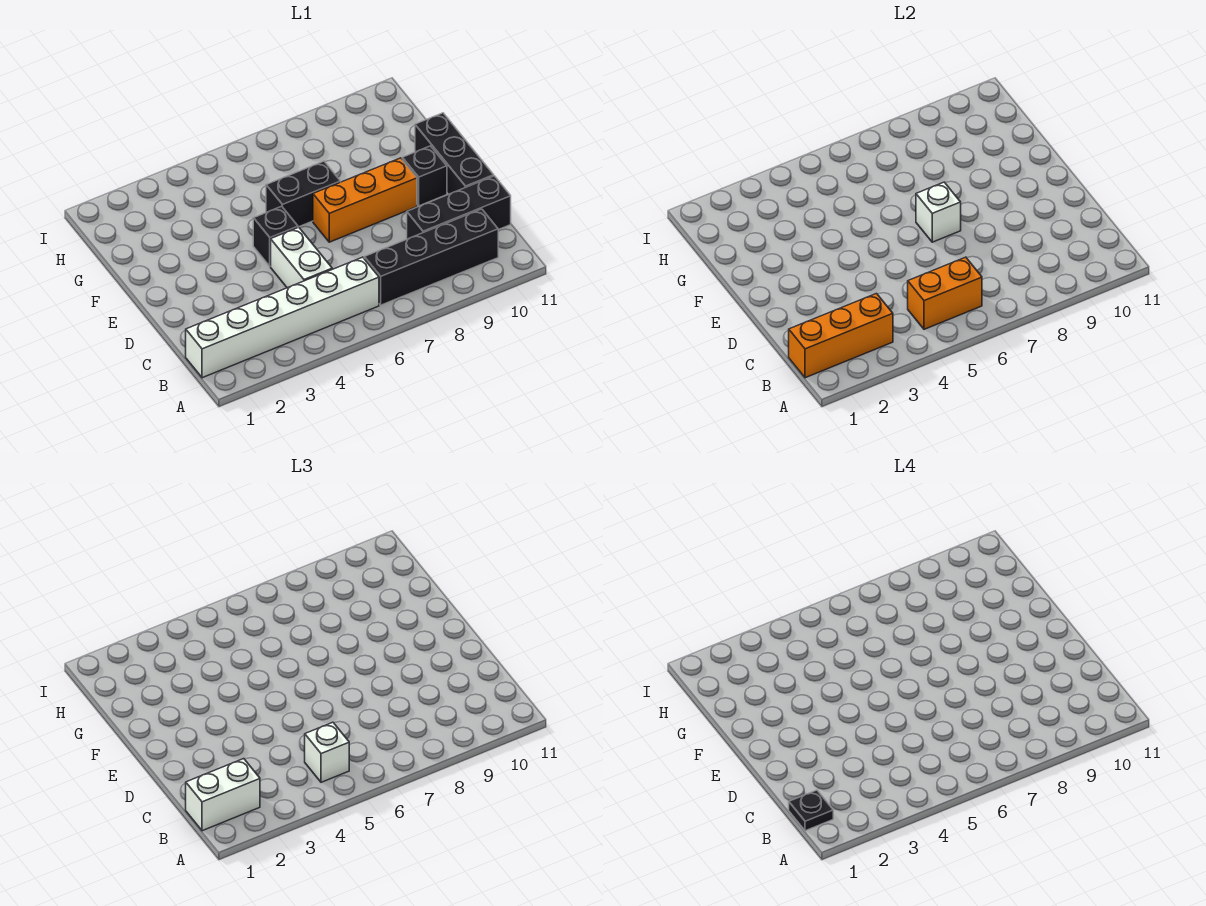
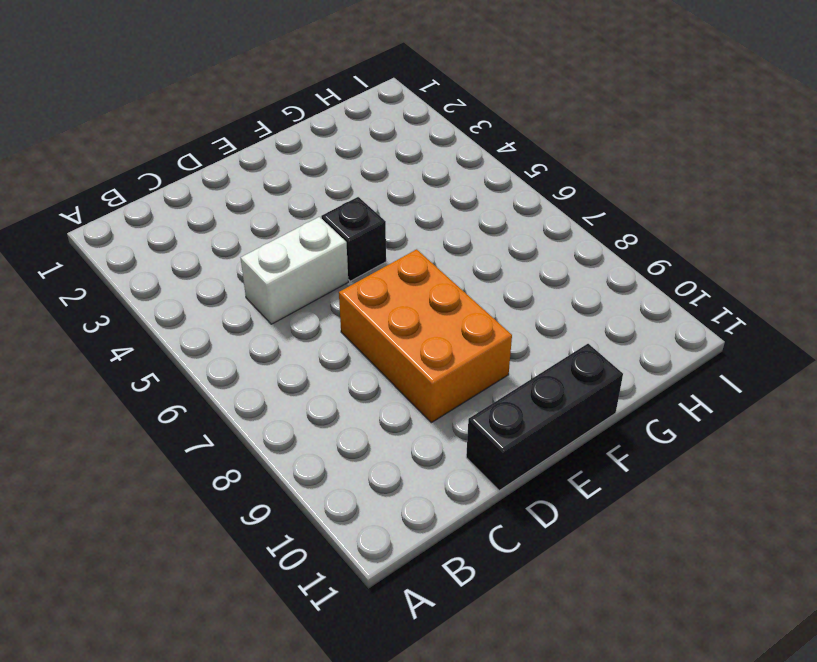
orange brick D7:E9 level 1 -> orange brick E7:E9 level 1
none -> white brick B1:B6 level 1
none -> black brick B7:B10 level 1
none -> black brick C9:C11 level 1

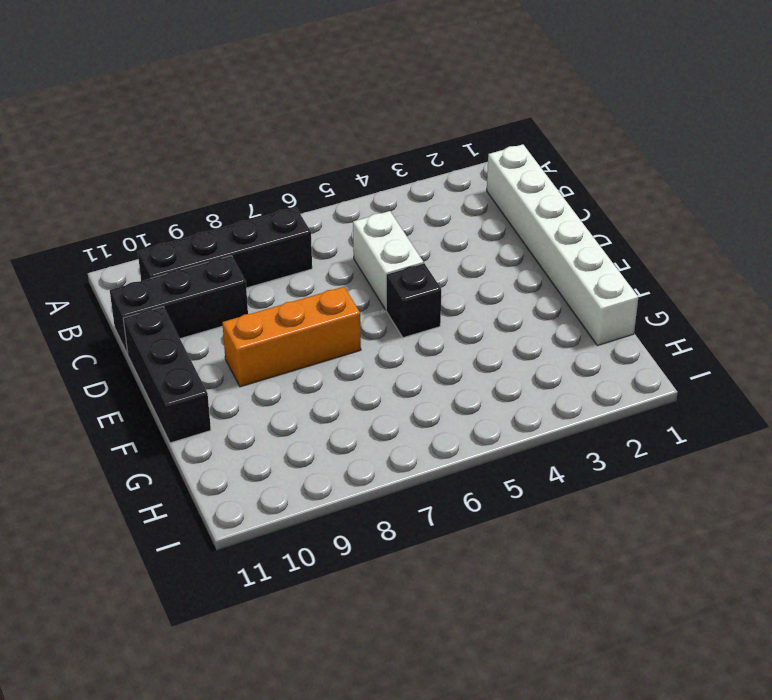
white brick B1:G1 level 1 -> white brick B1:B6 level 1
none -> black brick E10 level 1
none -> black brick F6:F7 level 1
none -> orange brick B1:B3 level 2

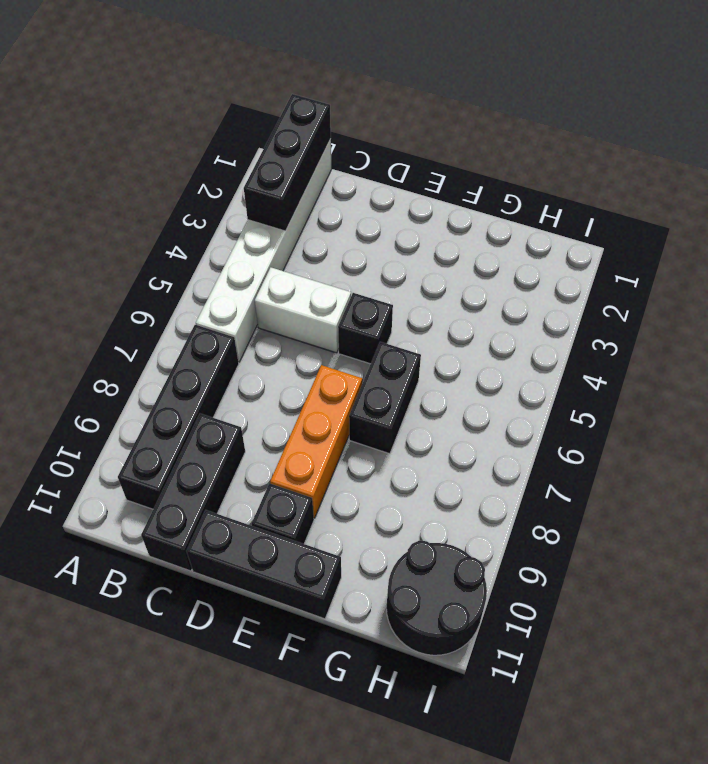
black brick B1:B3 level 2 -> orange brick B1:B3 level 2
black round brick H10:I11 level 1 -> none
none -> orange brick B5:B6 level 2
none -> white brick E7 level 2
none -> white brick B1:B2 level 3

